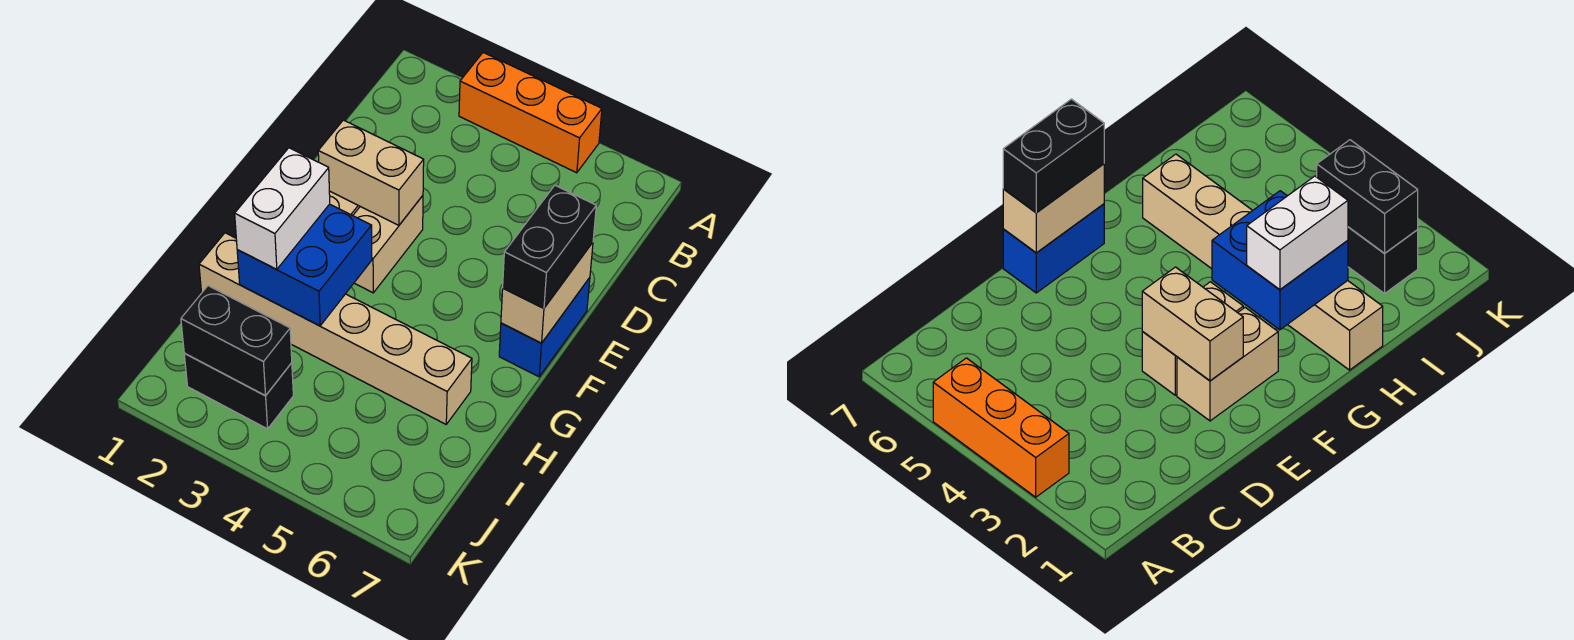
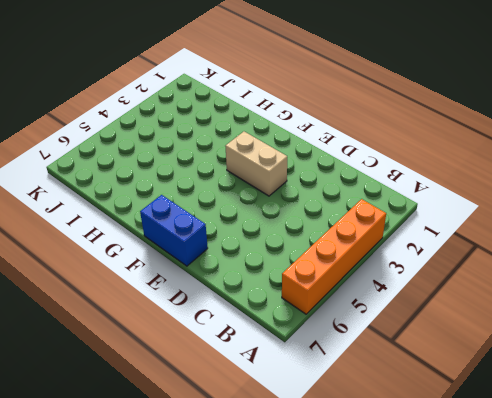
orange brick A3:A6 level 1 -> orange brick A3:A5 level 1
none -> tan brick E2:F2 level 1
none -> tan brick H1:H6 level 1
none -> black brick J2:J3 level 1

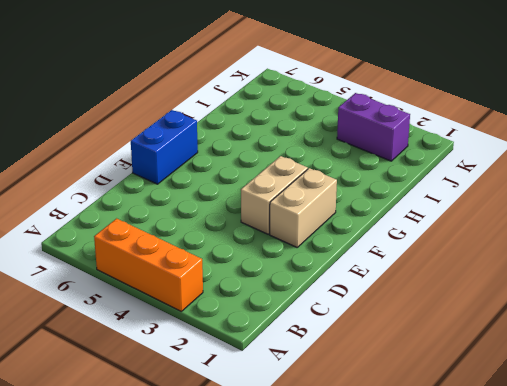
purple brick J2:J3 level 1 -> black brick J2:J3 level 1
none -> tan brick H1:H6 level 1
none -> tan brick E2:E3 level 2
none -> tan brick E7:F7 level 2

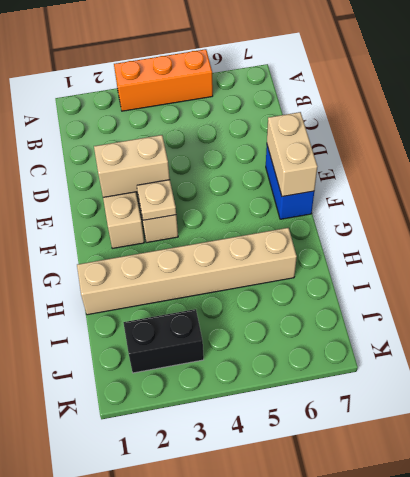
tan plate F3 level 2 -> none
none -> blue brick G2:H3 level 2
none -> black brick J2:J3 level 2
none -> black brick E7:F7 level 3

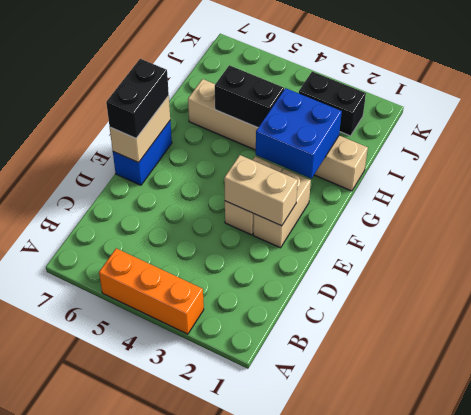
black brick H4:H5 level 2 -> black brick J2:J3 level 2
none -> white brick G2:H2 level 3

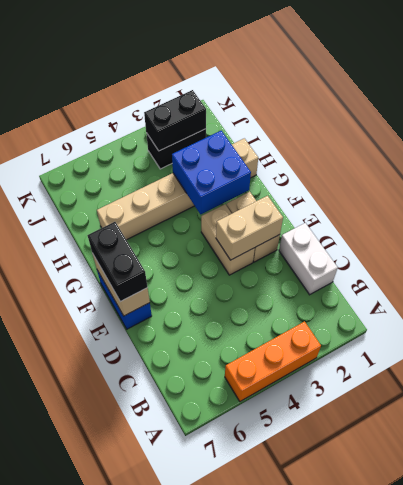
white brick C1:D1 level 1 -> white brick G2:H2 level 3

